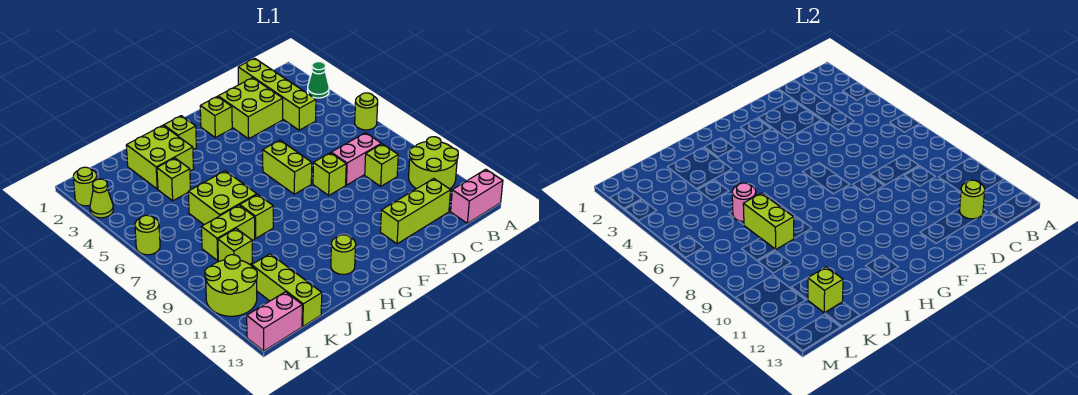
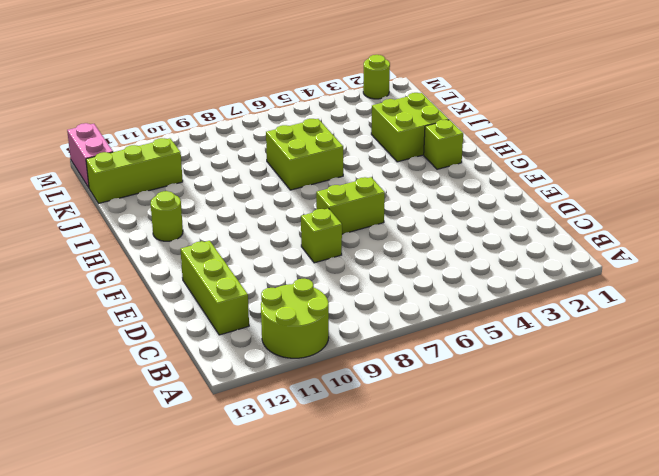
none -> green cone A3 level 1
none -> lime round brick A6 level 1
none -> pink brick A13:B13 level 1
none -> lime brick C1:C4 level 1

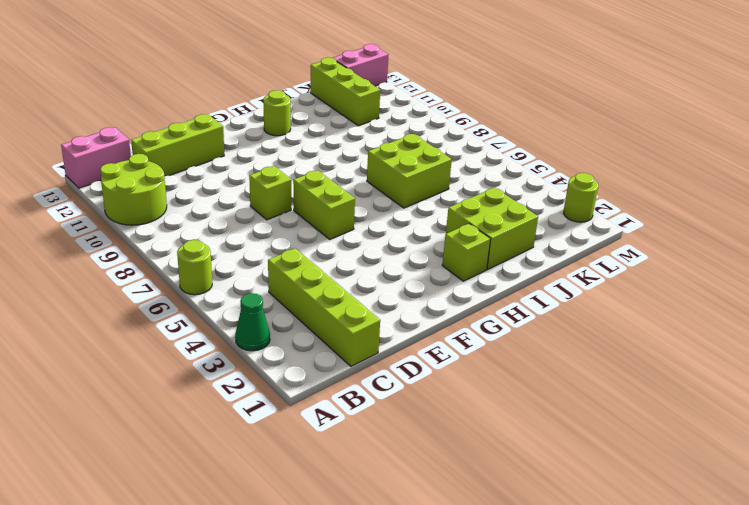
none -> pink brick C8:D8 level 1
none -> lime brick C9 level 1
none -> lime brick D2:E3 level 1
none -> lime brick F2 level 1

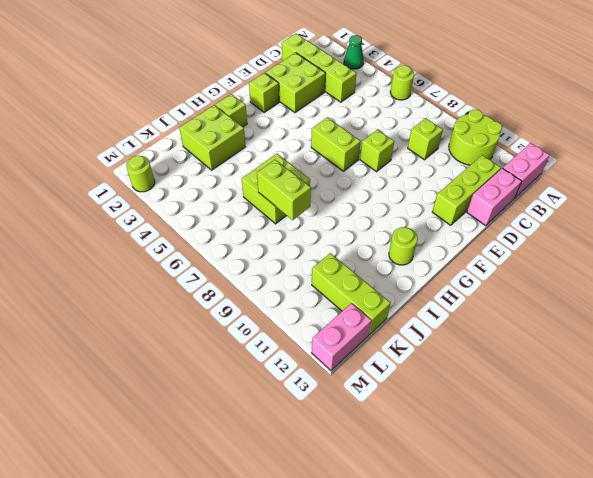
pink brick C13:D13 level 1 -> pink brick C8:D8 level 1
none -> lime brick I8 level 1
none -> lime brick J4 level 1
none -> lime brick J8:K8 level 1
none -> lime brick K9 level 1

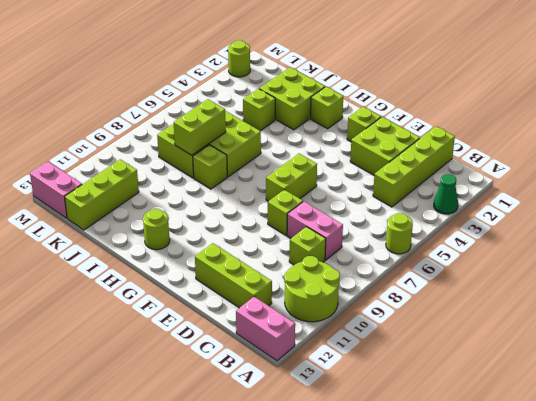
none -> lime brick K9 level 1
none -> lime round brick L10:M11 level 1
none -> lime cone M3 level 1
none -> lime round brick M6 level 1

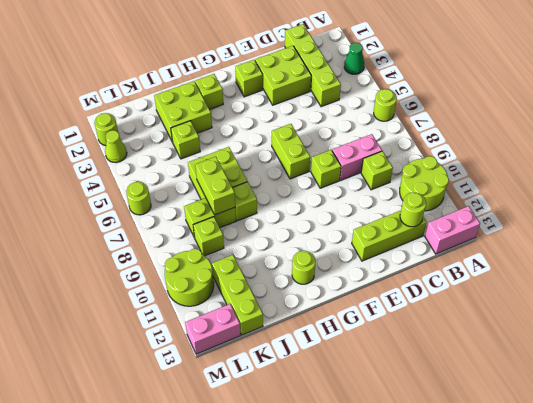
none -> pink round brick J6 level 2
none -> lime brick K12 level 2

